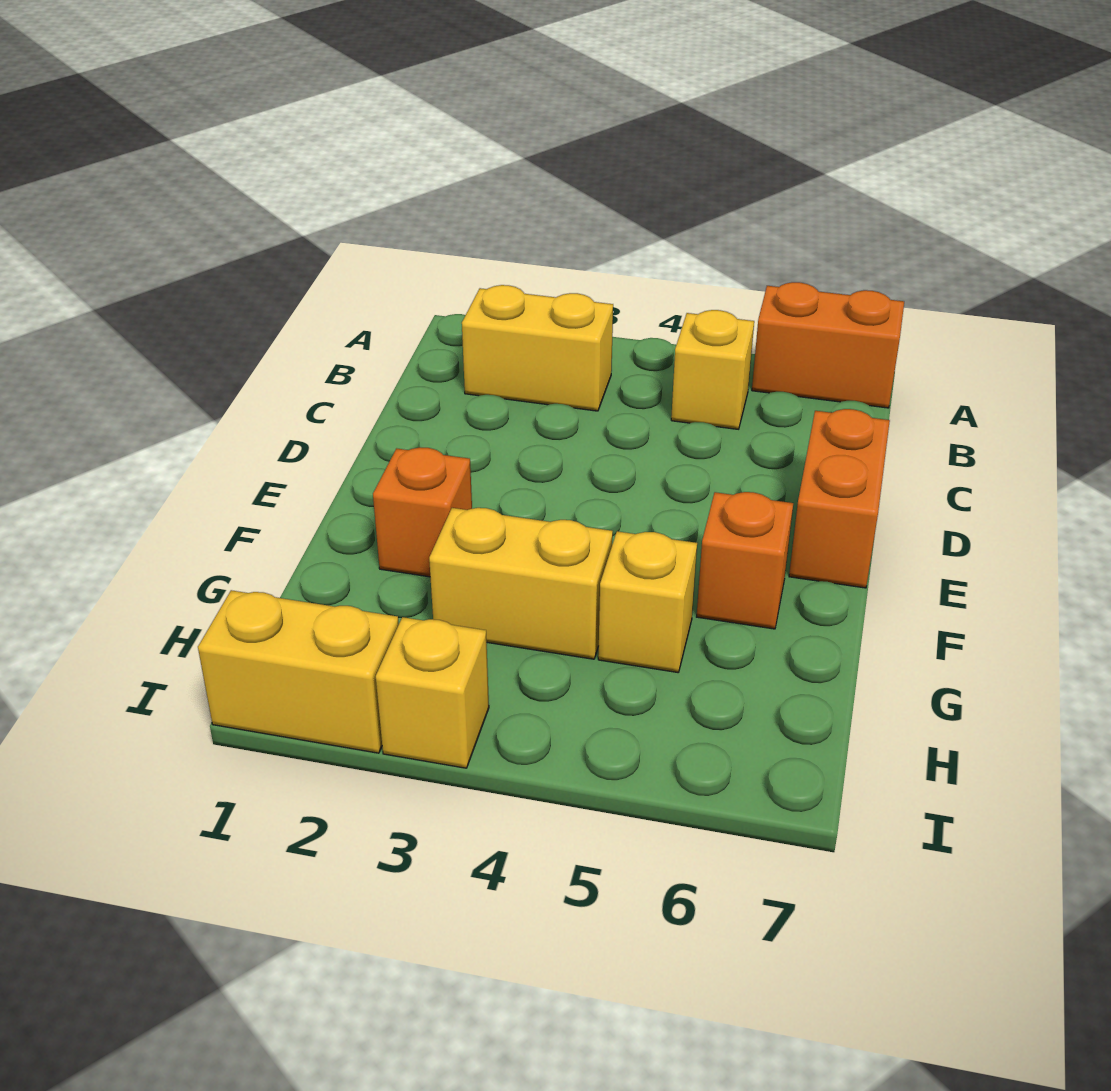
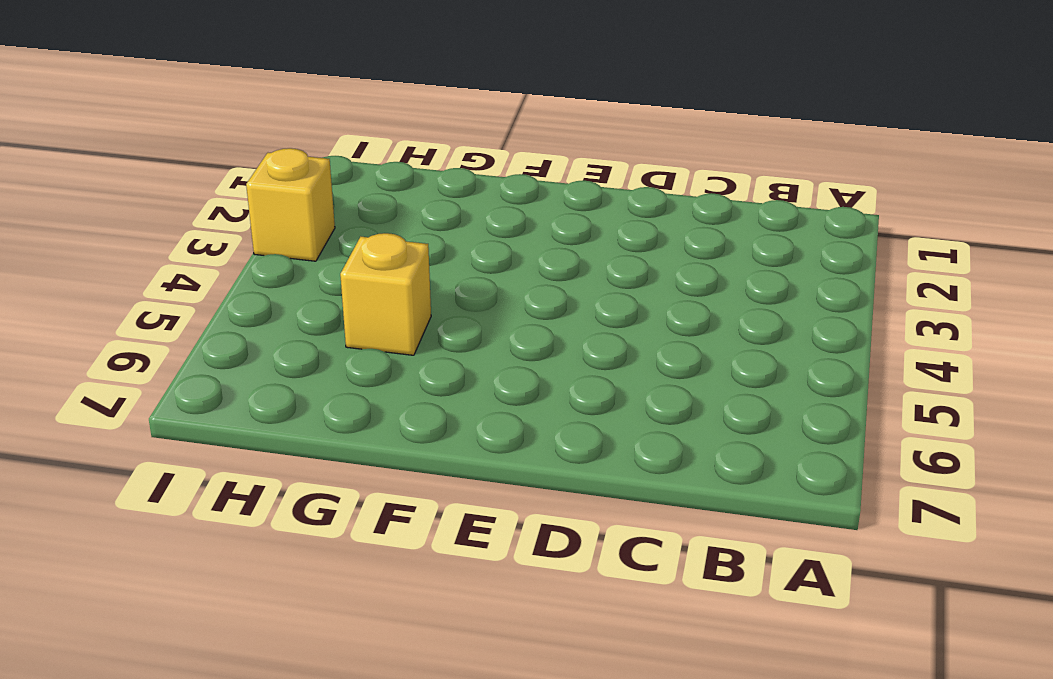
none -> orange brick A6:A7 level 1
none -> yellow brick B2:B3 level 1

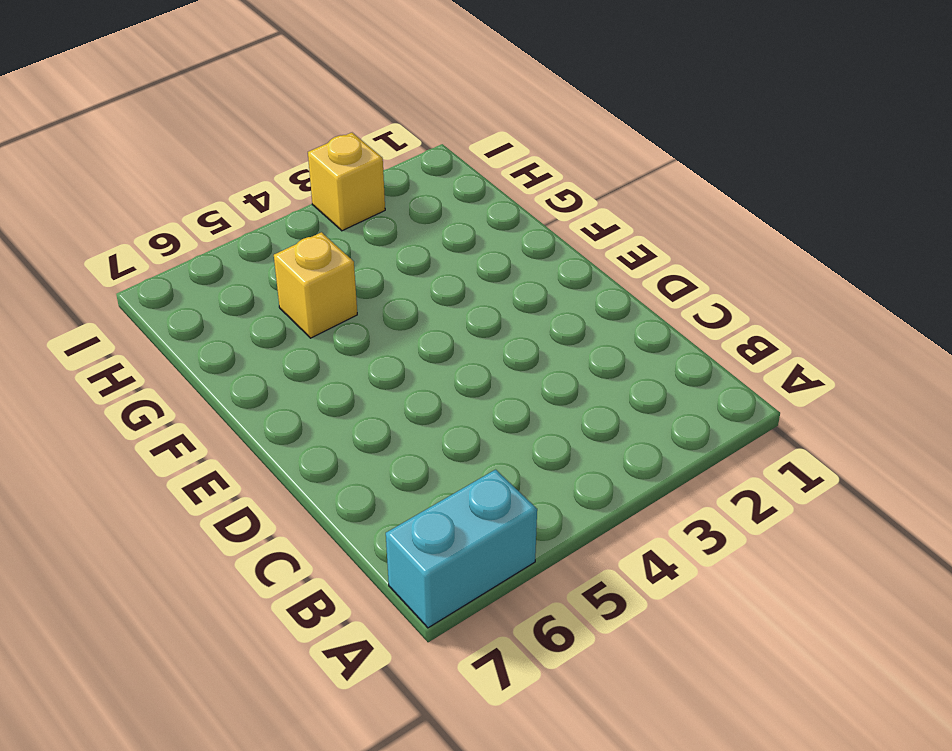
cyan brick A6:A7 level 1 -> orange brick A6:A7 level 1
none -> yellow brick B2:B3 level 1
none -> yellow brick B5 level 1

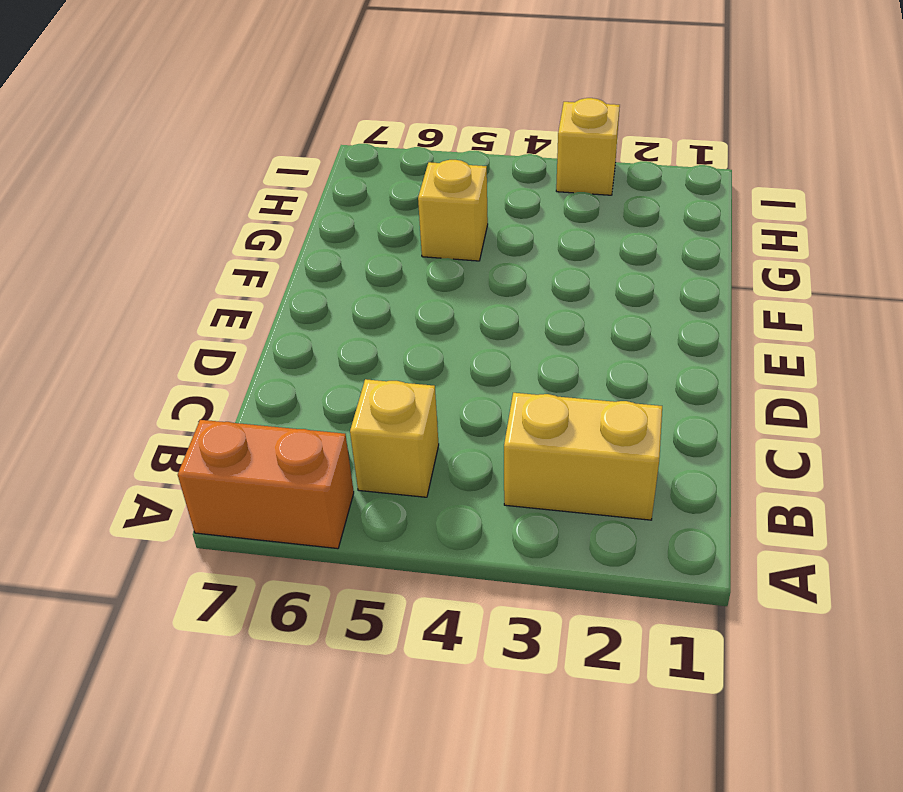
none -> orange brick D7:E7 level 1
none -> orange brick F2 level 1

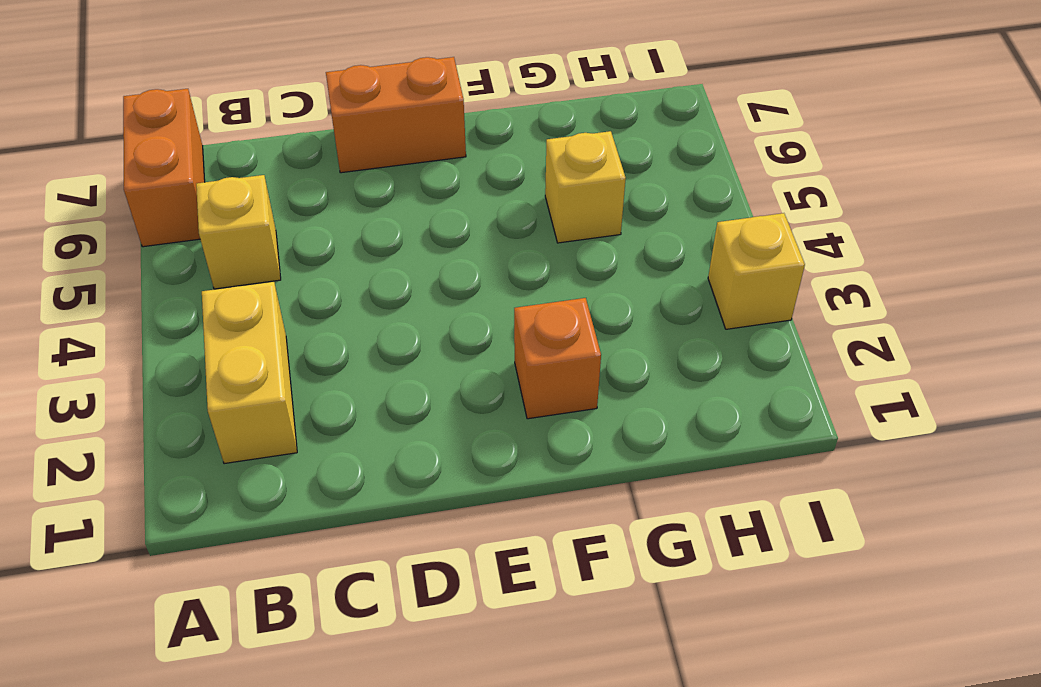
none -> orange brick F6 level 1
none -> yellow brick G3:G4 level 1

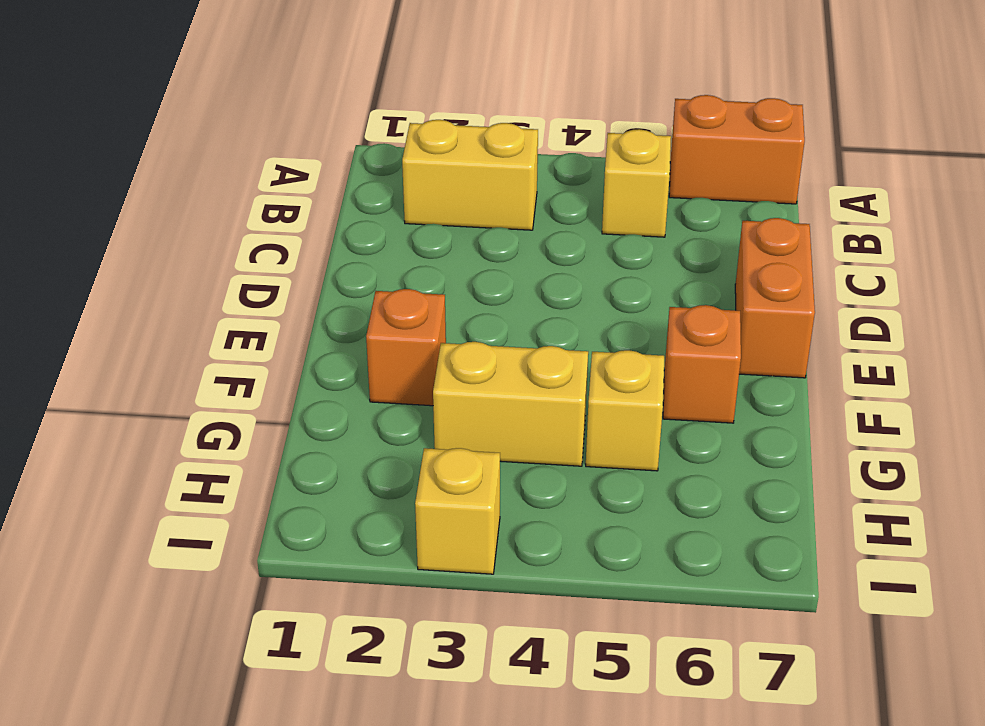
none -> yellow brick I1:I2 level 1

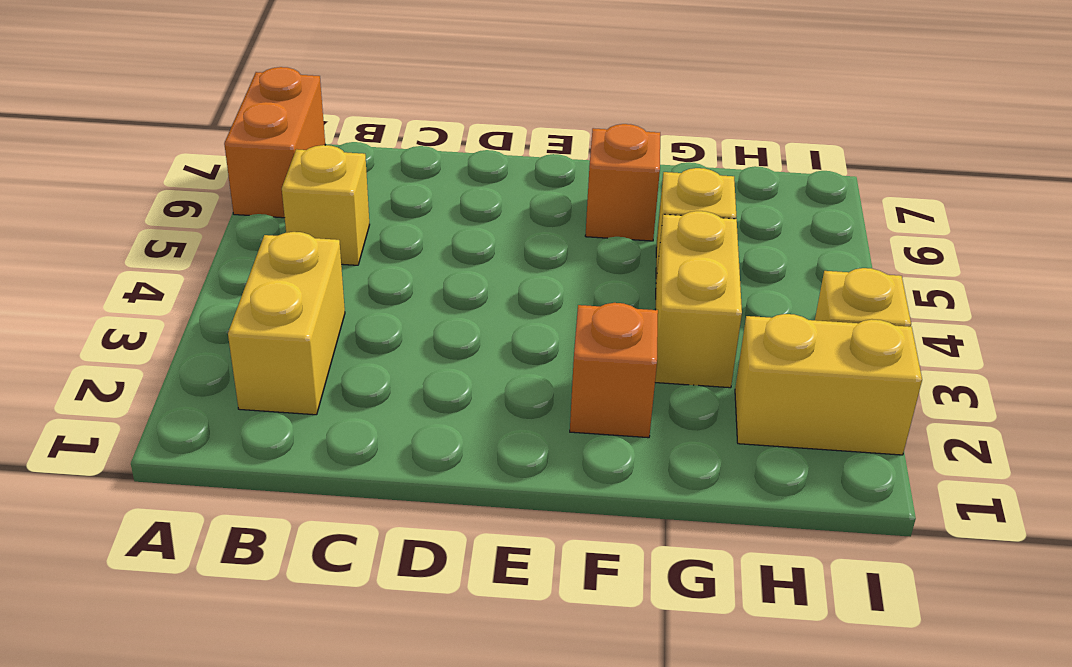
yellow brick H2:I2 level 1 -> yellow brick I1:I2 level 1
none -> orange brick D7:E7 level 1

